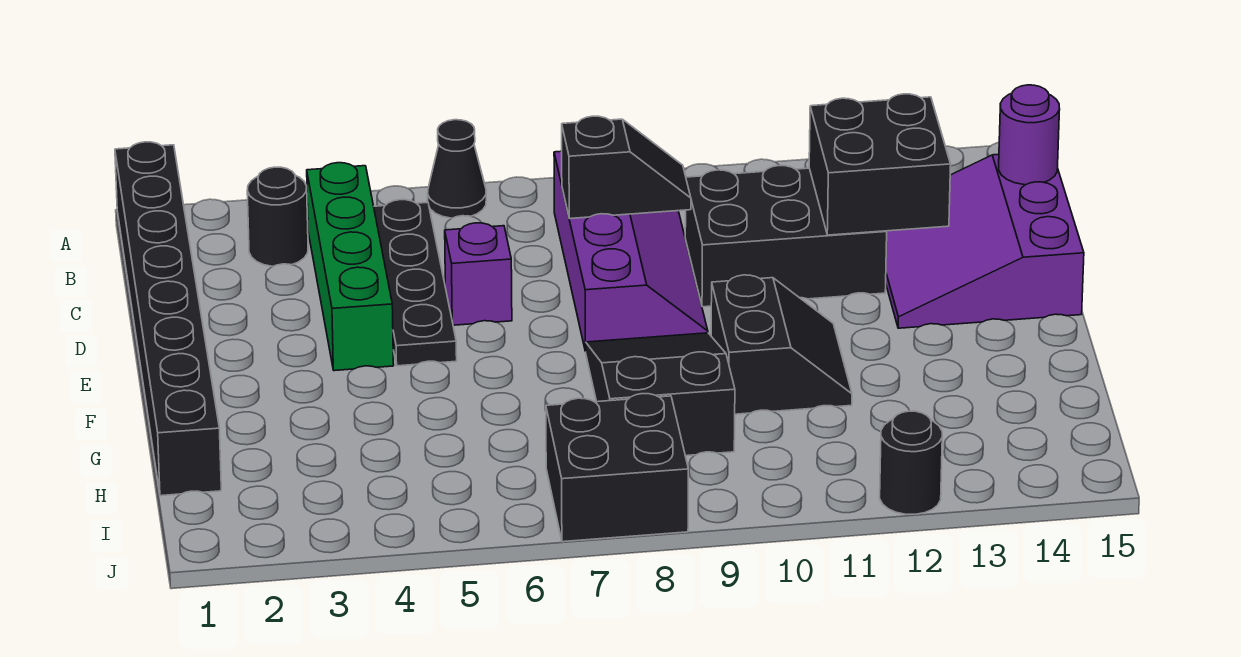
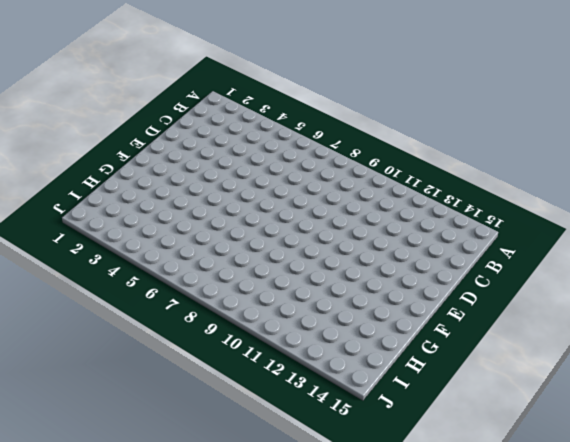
none -> black brick A1:H1 level 1
none -> black cone A6 level 1
none -> black round brick B3 level 1

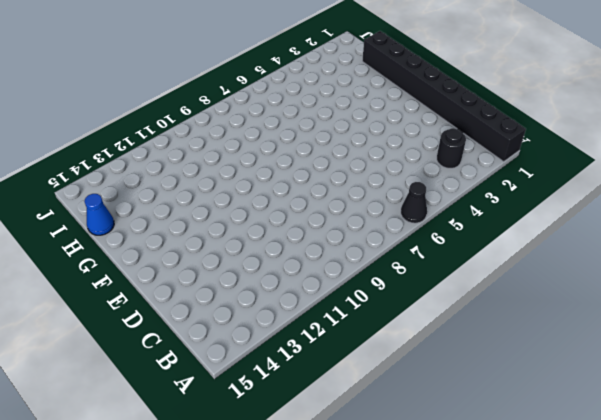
blue cone H15 level 1 -> none
none -> green brick B4:E4 level 1
none -> black plate B5:E5 level 1
none -> purple slope B8:E9 level 1 top 8

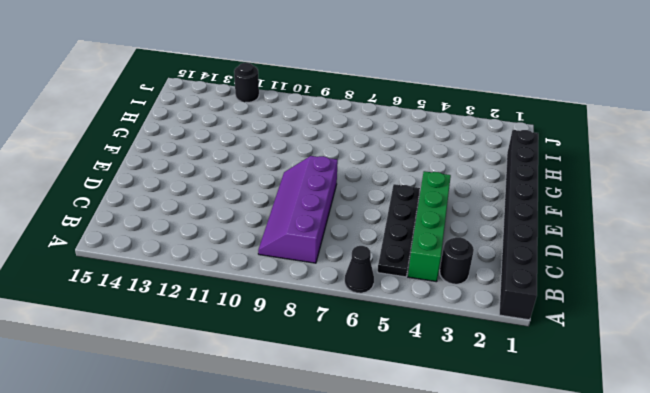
none -> black brick C10:D12 level 1
none -> purple slope C13:E15 level 1 top 15
none -> purple brick D6 level 1

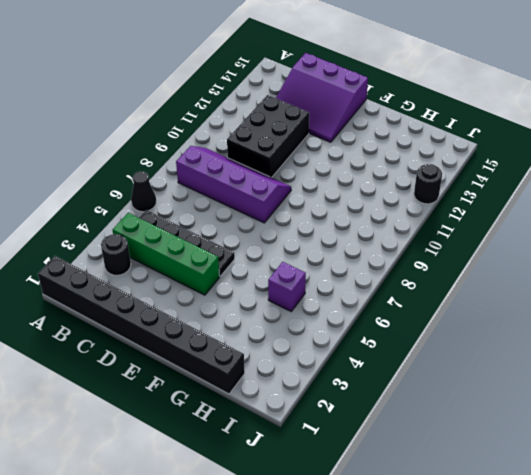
purple brick H5 level 1 -> purple brick D6 level 1
none -> black slope F8:H9 level 1 top H
none -> black slope F10:G11 level 1 top 10
none -> black brick I7:J8 level 1

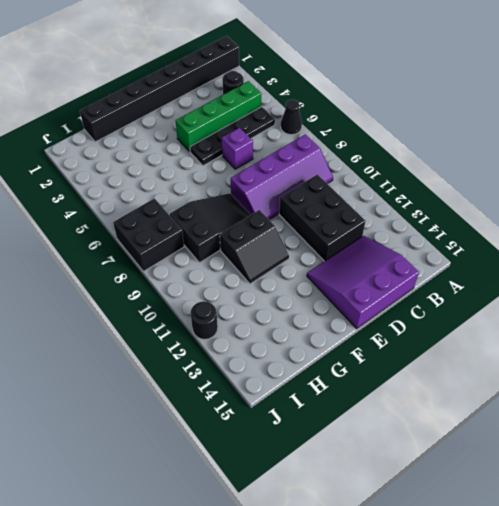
none -> black slope C8:C9 level 2 top 8
none -> black brick C12:D13 level 2
none -> purple round brick C15 level 2

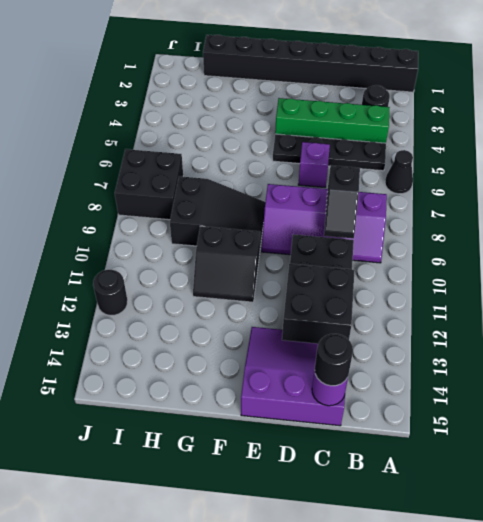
black round brick C15 level 3 -> none

